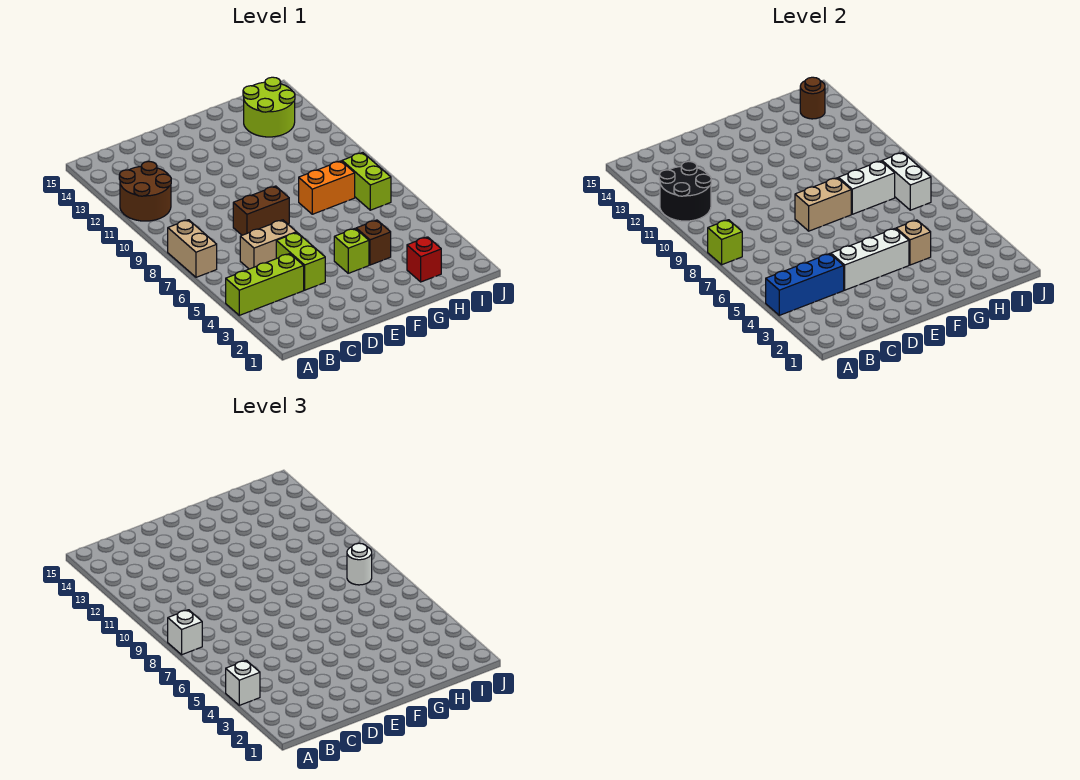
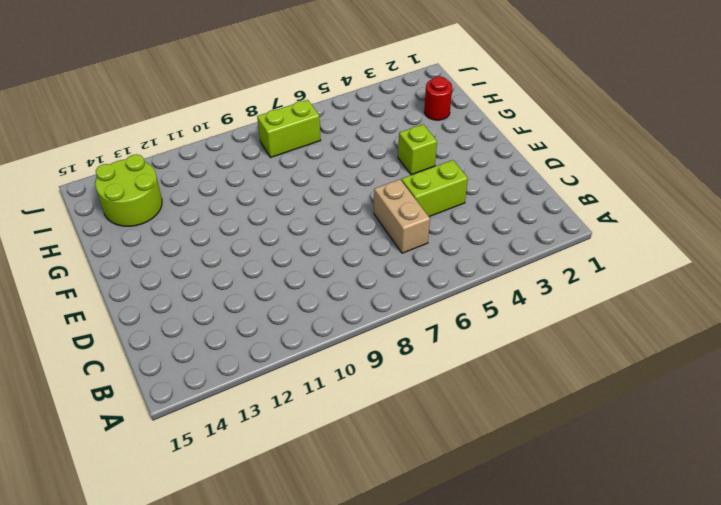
red round brick H2 level 1 -> red brick H2 level 1
none -> lime brick A4:C4 level 1
none -> tan brick A7:A8 level 1
none -> brown round brick A11:B12 level 1

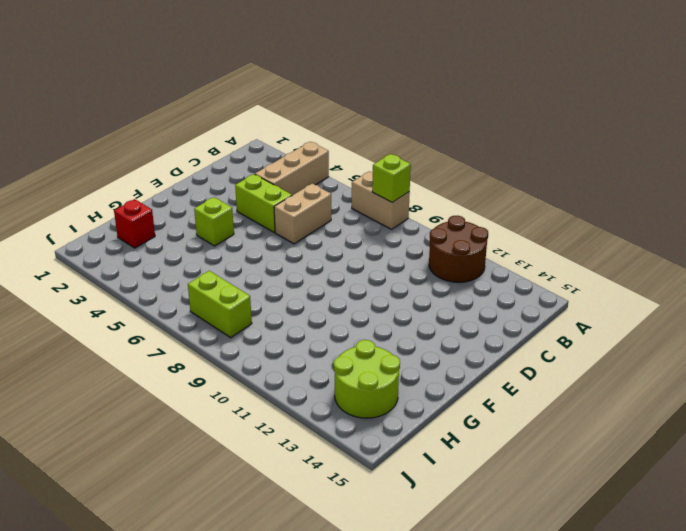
tan brick A4:C4 level 1 -> lime brick A4:C4 level 1
none -> brown brick D8:E8 level 1
none -> brown brick G4 level 1
none -> orange brick G8:H8 level 1

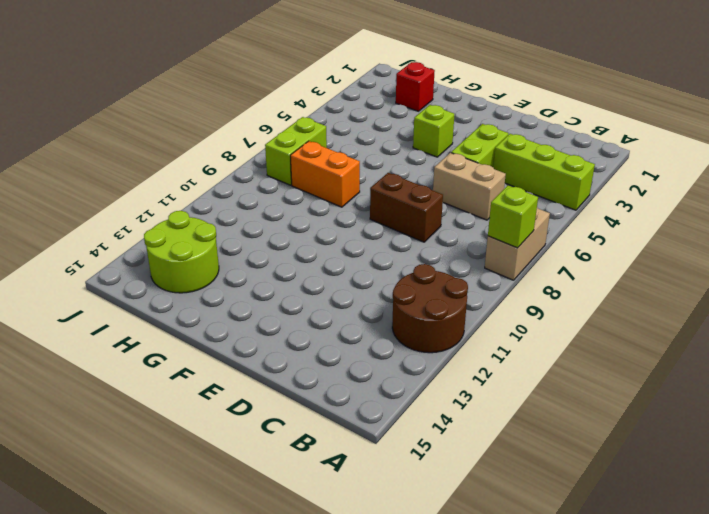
none -> brown brick G4 level 1
none -> blue brick A4:C4 level 2
none -> black round brick A11:B12 level 2

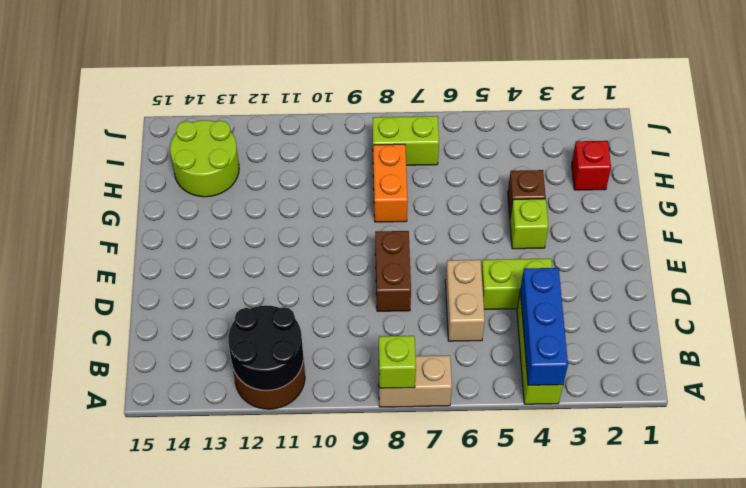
none -> white brick D4:F4 level 2
none -> tan brick E8:F8 level 2
none -> tan brick G4 level 2

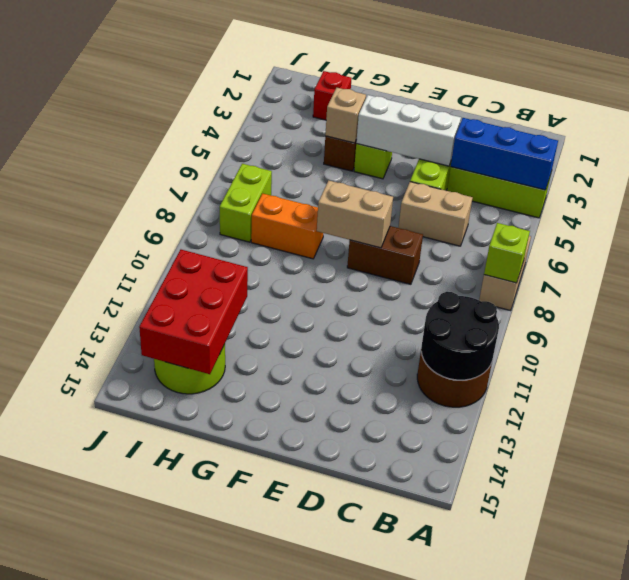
red brick H12:I14 level 2 -> brown round brick I14 level 2
none -> white brick G8:H8 level 2
none -> white brick I7:I8 level 2
none -> white brick A4 level 3

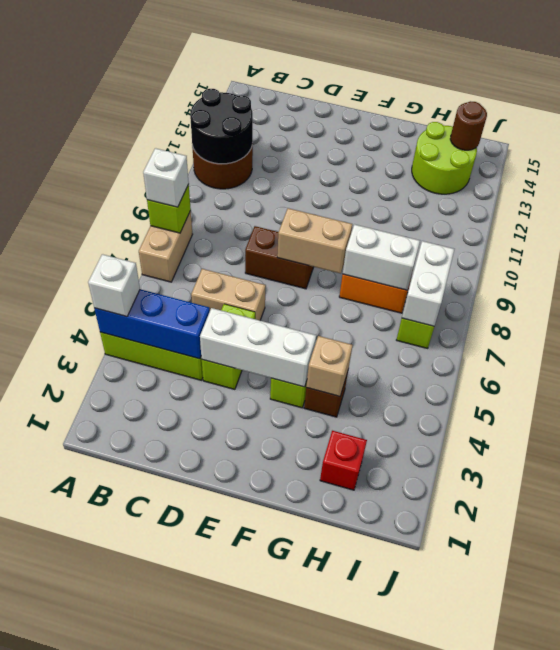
none -> white round brick I8 level 3

